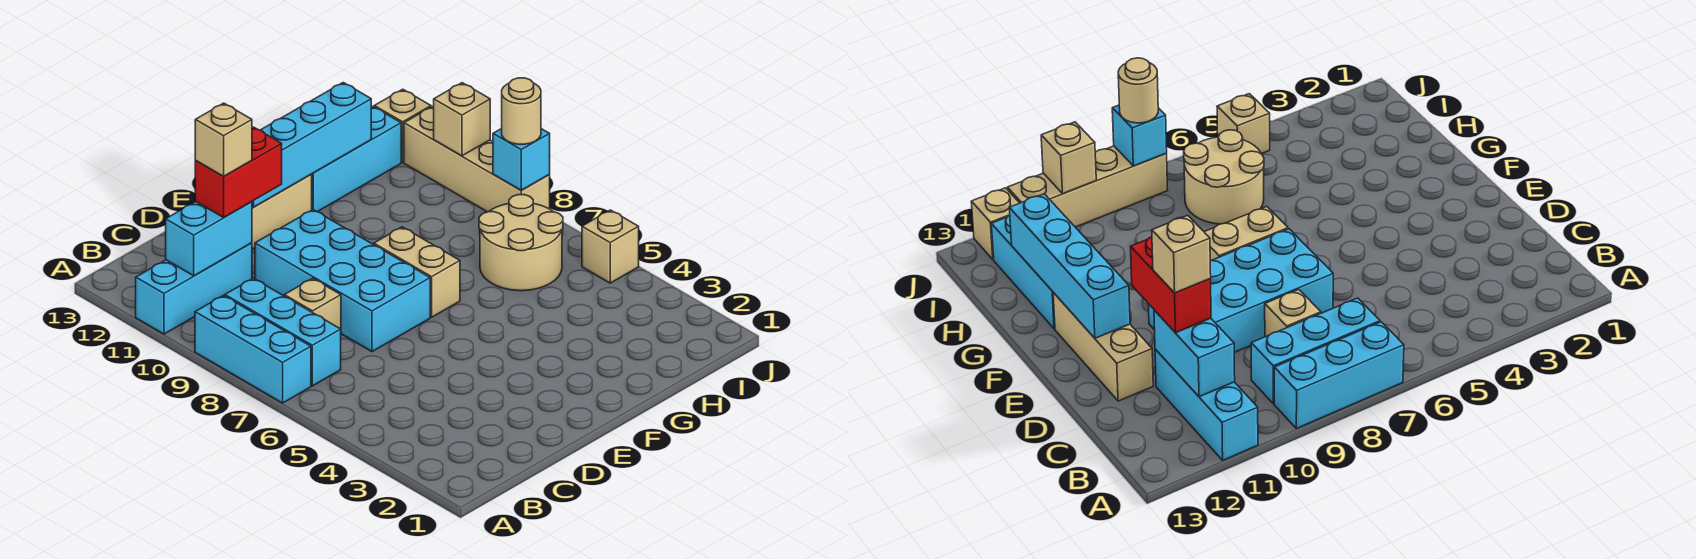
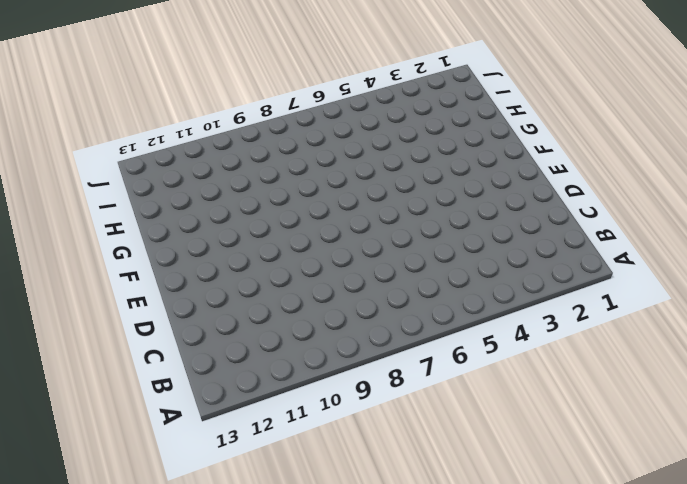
none -> cyan brick A7:A9 level 1
none -> cyan brick A11:C11 level 1
none -> cyan brick B7:B9 level 1

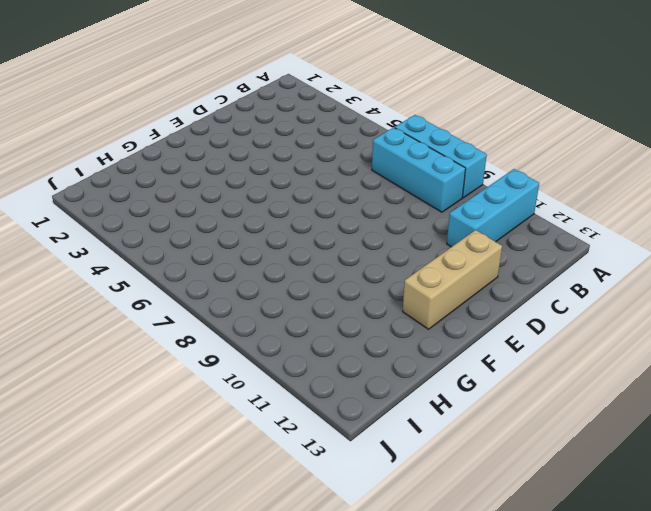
none -> tan brick C8 level 1
none -> cyan brick D7:E10 level 1
none -> tan brick F7:F8 level 1

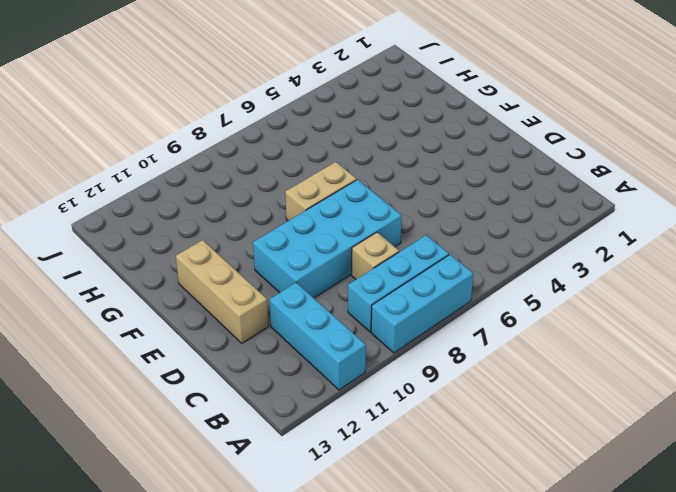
none -> cyan brick G12:I12 level 1
none -> tan round brick H6:I7 level 1
none -> tan brick J5 level 1

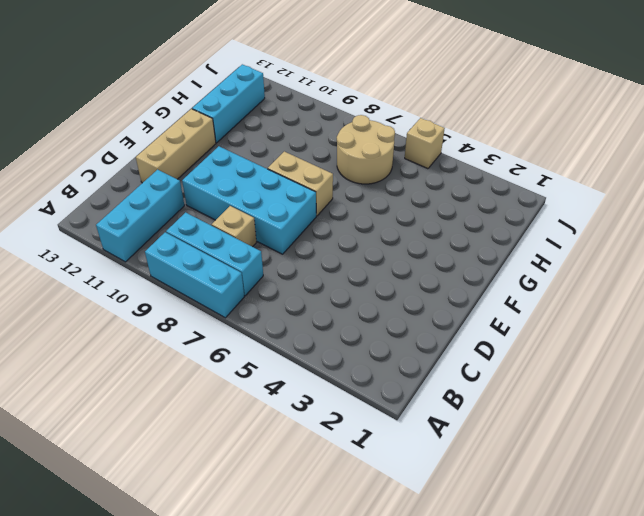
none -> tan brick J8:J11 level 1
none -> tan brick J12 level 1
none -> cyan brick B11:C11 level 2

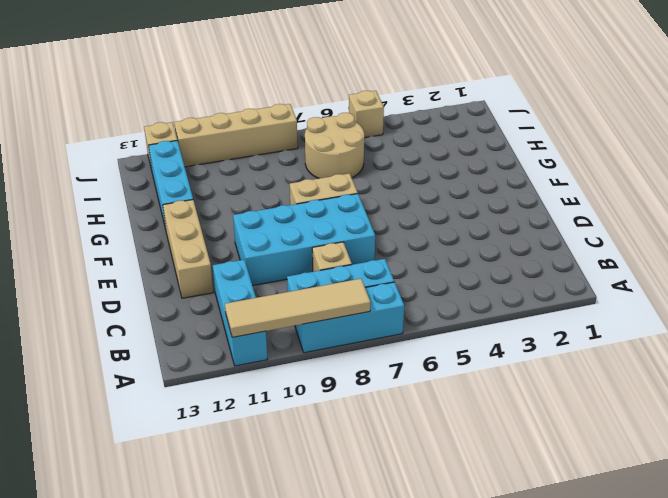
tan tile A8:A11 level 2 -> none
none -> cyan brick B11:C11 level 2
none -> cyan brick E12:H12 level 2
none -> cyan brick J8 level 2

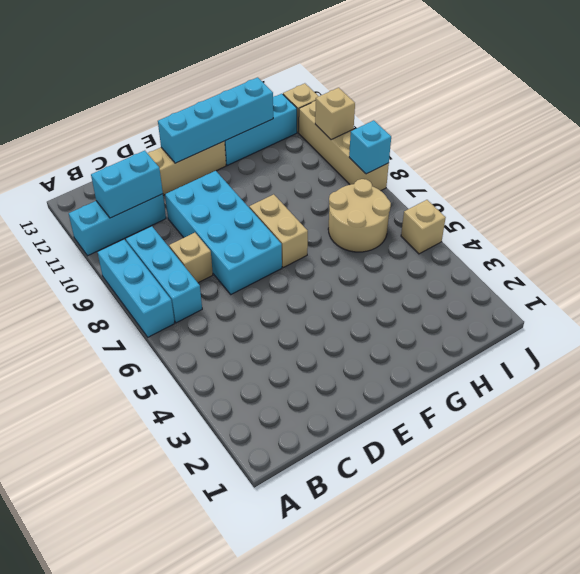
none -> red brick C11:D11 level 3
none -> tan round brick J8 level 3
none -> tan brick C11 level 4

